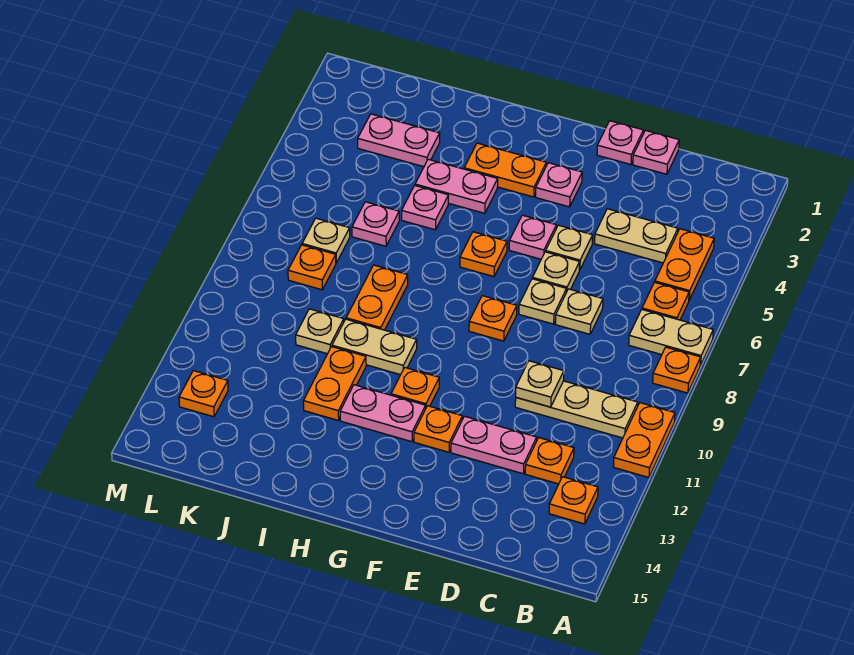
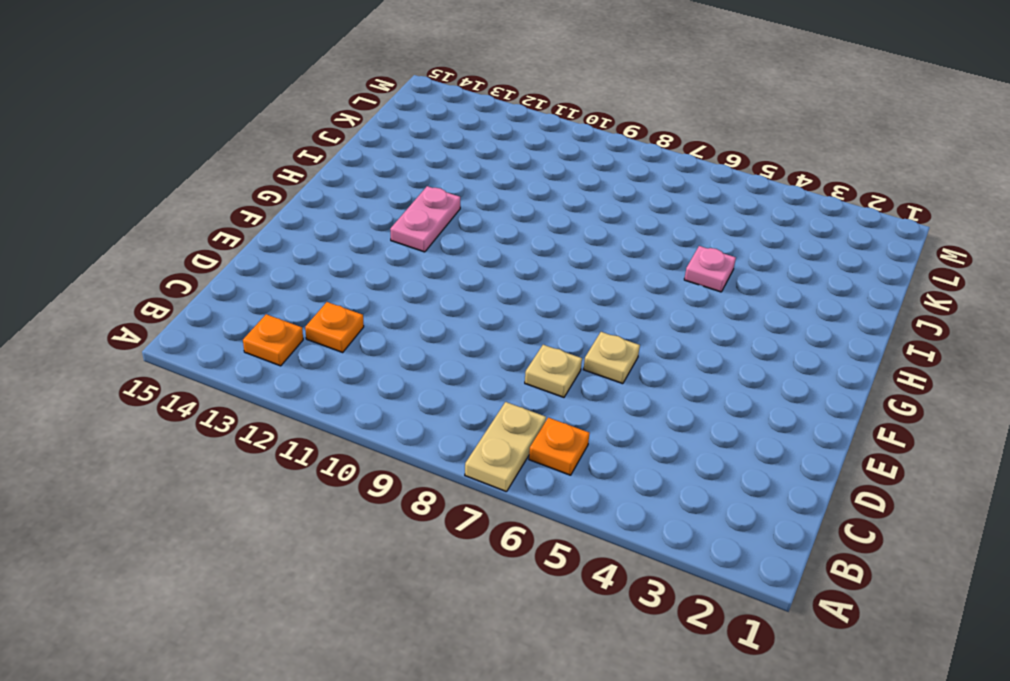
none -> orange plate A8 level 1
none -> orange plate A10:A11 level 1
none -> orange plate B4:B5 level 1
none -> tan plate B10:D10 level 1

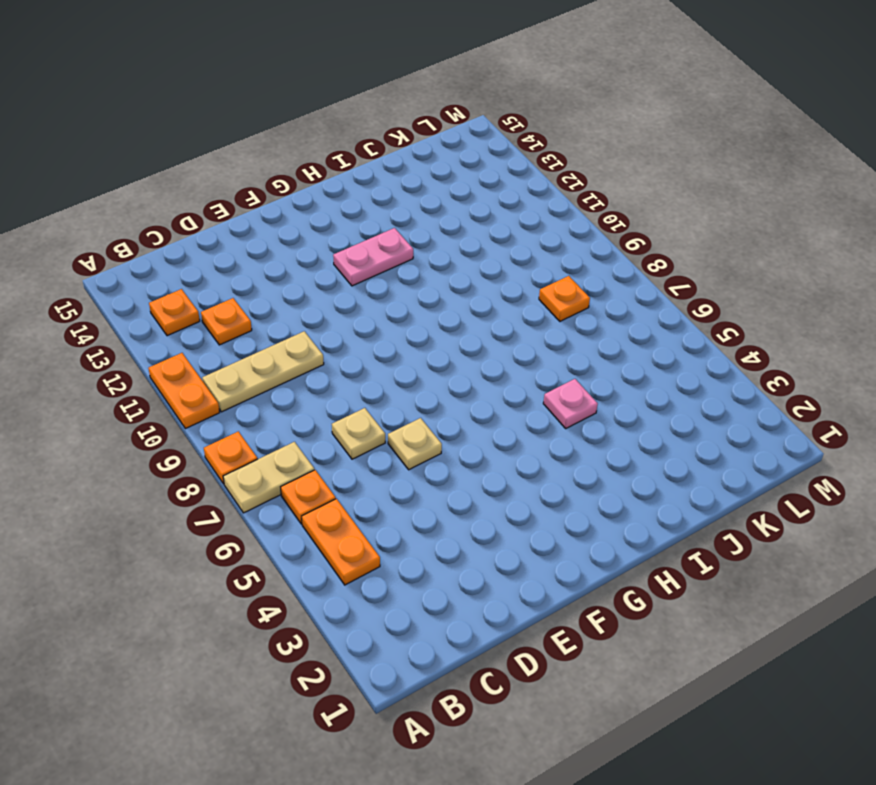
none -> tan plate C4:D4 level 1
none -> pink plate D1 level 1
none -> pink plate D12:E12 level 1
none -> pink plate E1 level 1

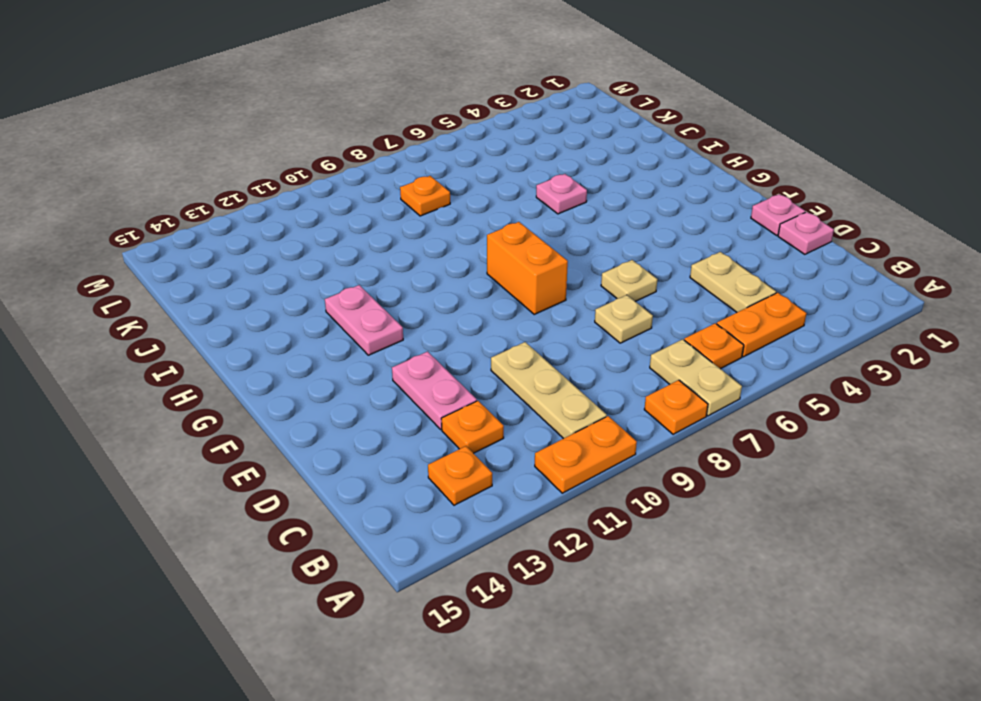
orange brick F8:G8 level 1 -> orange plate F8 level 1
none -> tan plate E5 level 1
none -> tan plate E7 level 1
none -> pink plate F3 level 1
none -> pink plate F5 level 1

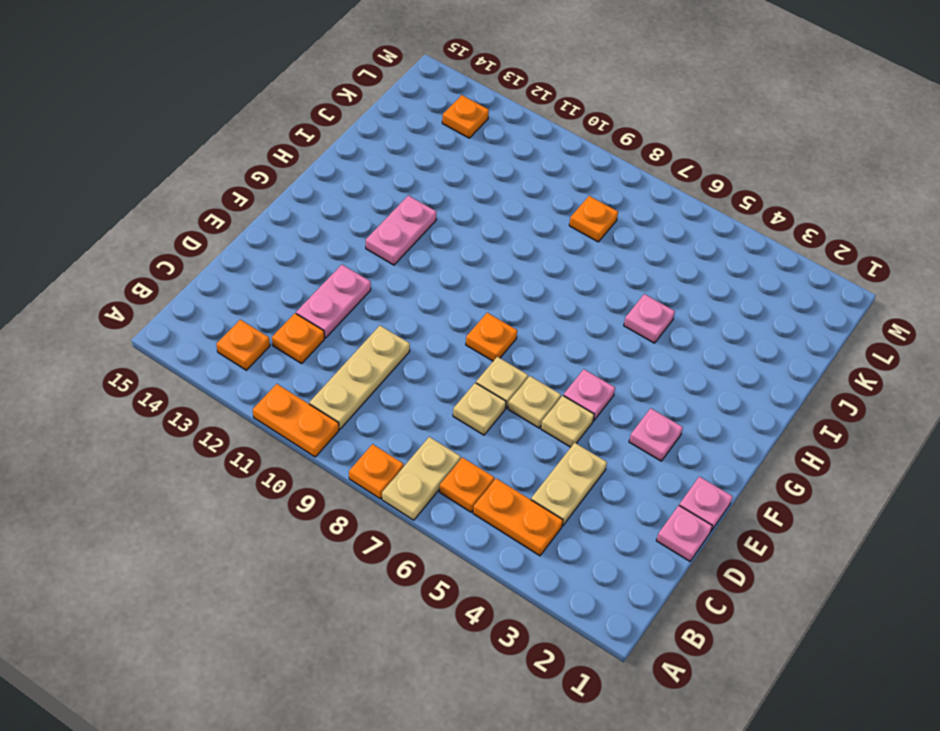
none -> orange plate F12 level 1
none -> orange plate G3:H3 level 1
none -> orange plate G6 level 1
none -> orange plate G11 level 1

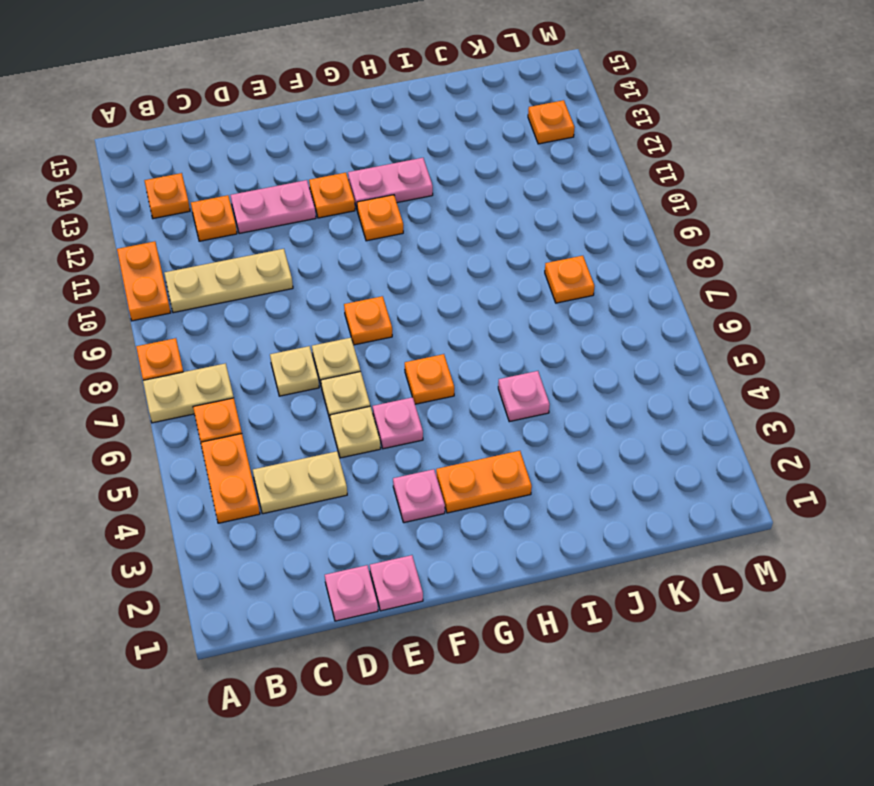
none -> pink plate H4:I4 level 1
none -> tan plate H10:I10 level 1
none -> orange plate I8:I9 level 1
none -> orange plate I11:I12 level 1

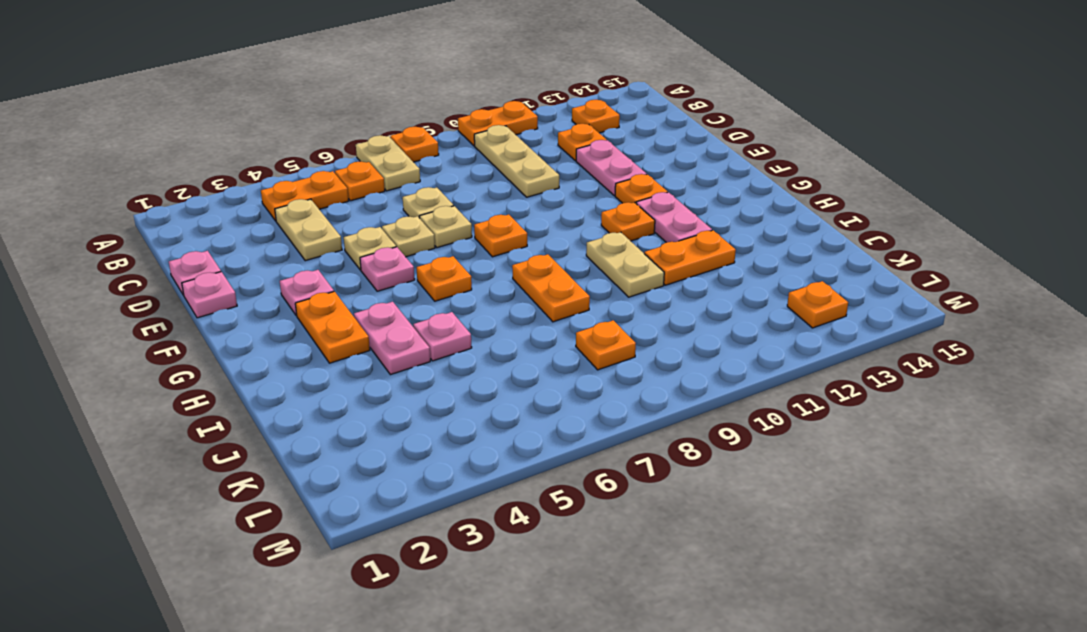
orange plate H8:I8 level 1 -> orange plate I8:I9 level 1
none -> pink plate J3:K3 level 1
none -> pink plate J6 level 1
none -> tan plate J10 level 1
none -> tan plate K7 level 1

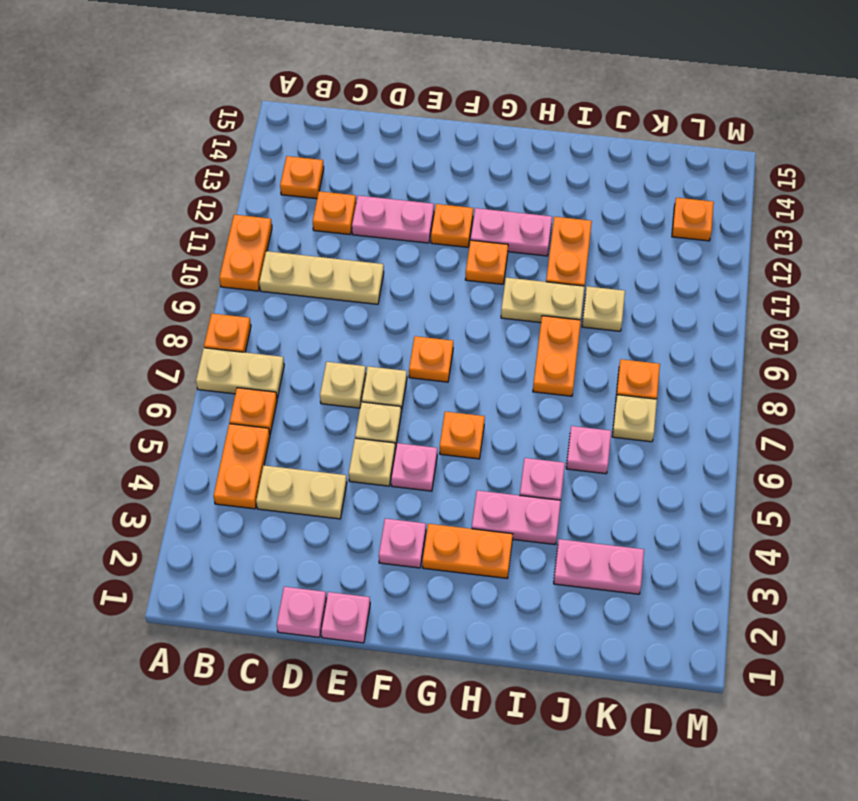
none -> tan plate D10 level 2

